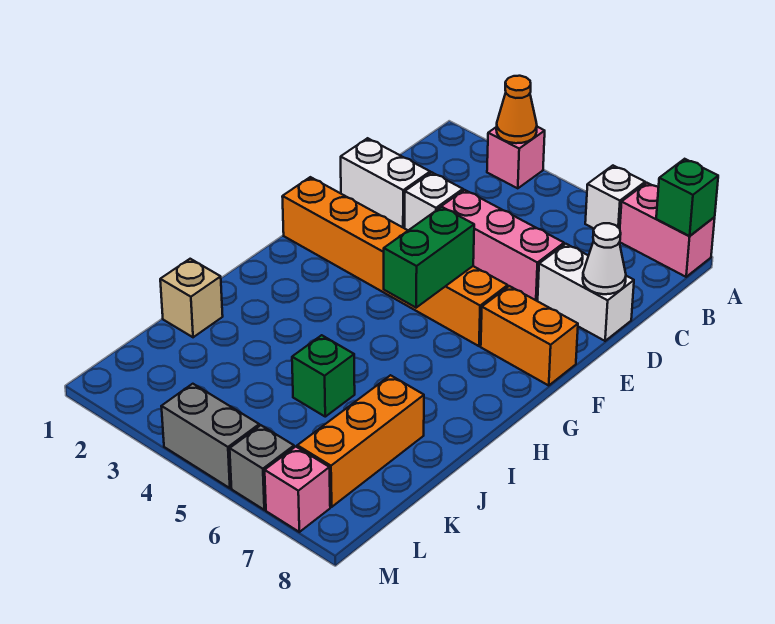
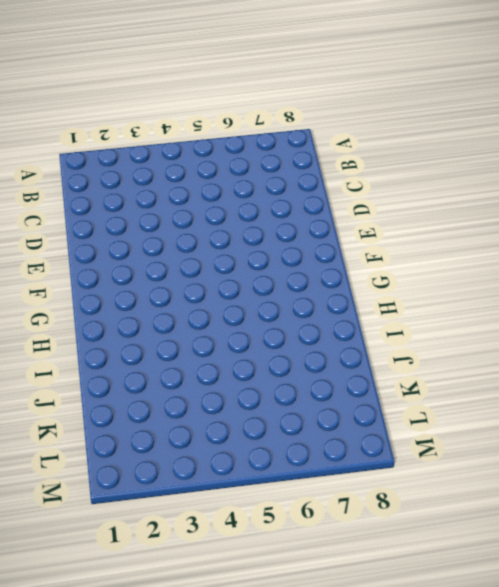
none -> pink brick A3 level 1
none -> white brick A6 level 1
none -> pink brick A7:A8 level 1

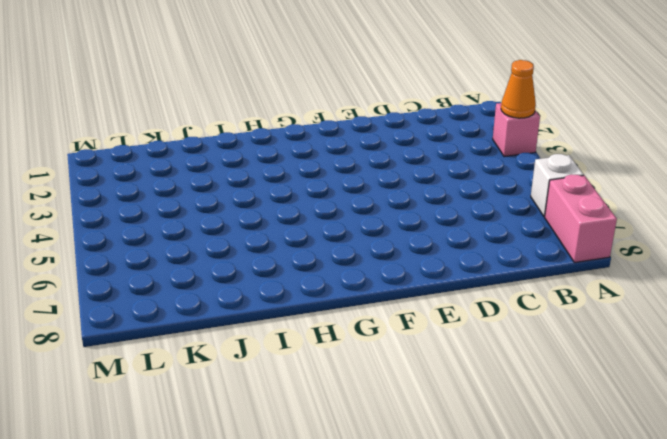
none -> white brick D1:D2 level 1
none -> white brick D3 level 1
none -> pink brick D4:D6 level 1

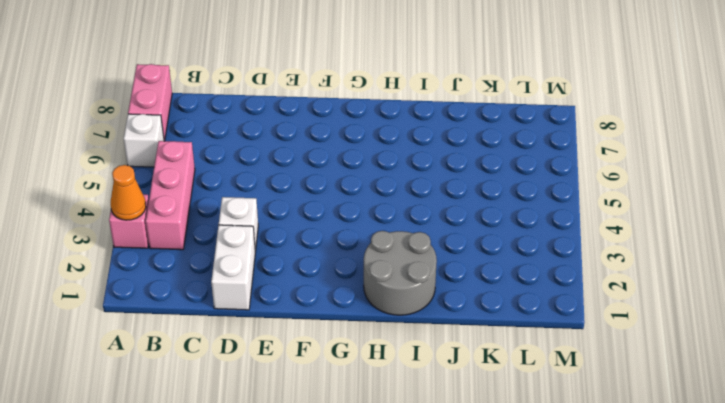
pink brick B3:B5 level 1 -> pink brick D4:D6 level 1
grey round brick H1:I2 level 1 -> none
none -> white brick D7:D8 level 1
none -> orange brick F1:F6 level 1
none -> orange brick F7:F8 level 1

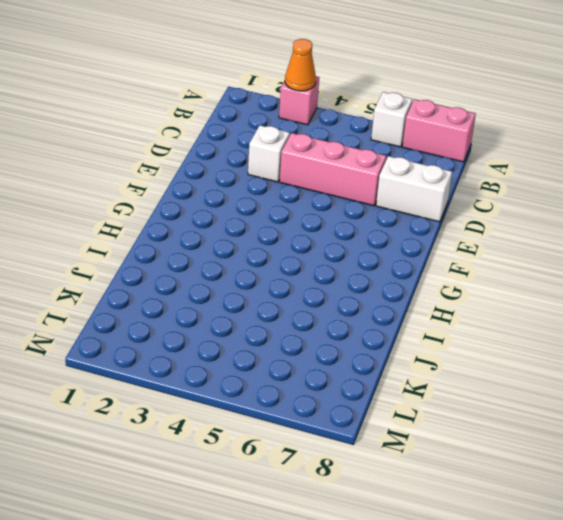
none -> white brick D1:D2 level 1
none -> orange brick F1:F6 level 1
none -> orange brick F7:F8 level 1

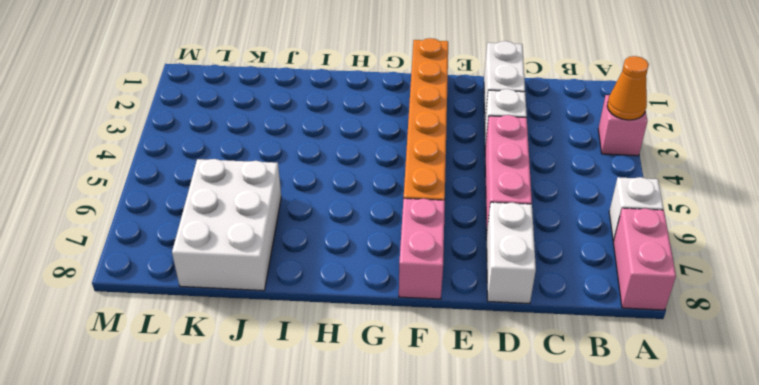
pink brick F7:F8 level 1 -> orange brick F7:F8 level 1
white brick J6:K8 level 1 -> orange brick J7:L7 level 1
none -> tan brick J1 level 1
none -> green brick J5 level 1
none -> grey brick M4:M5 level 1

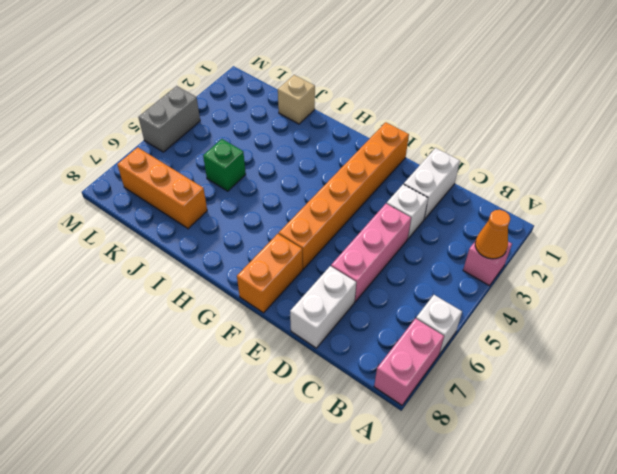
none -> grey brick M6 level 1
none -> pink brick M7 level 1
none -> green brick A8 level 2

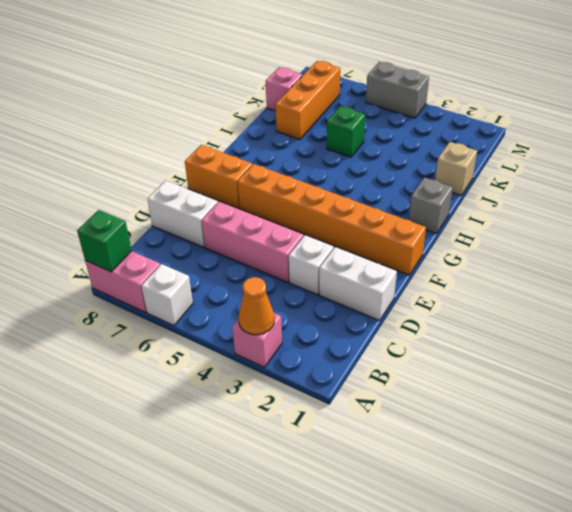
grey brick H1 level 1 -> grey brick M6 level 1
pink brick K8 level 1 -> pink brick M7 level 1
none -> white cone D8 level 2
none -> green brick F5:G5 level 2

